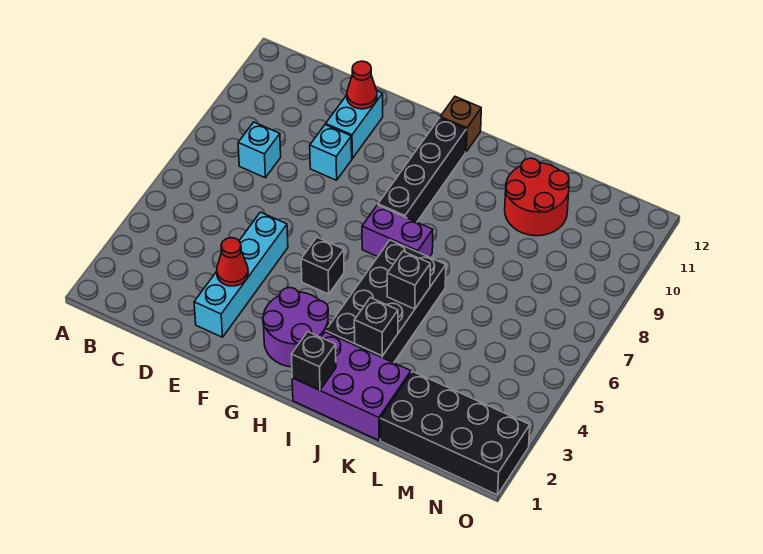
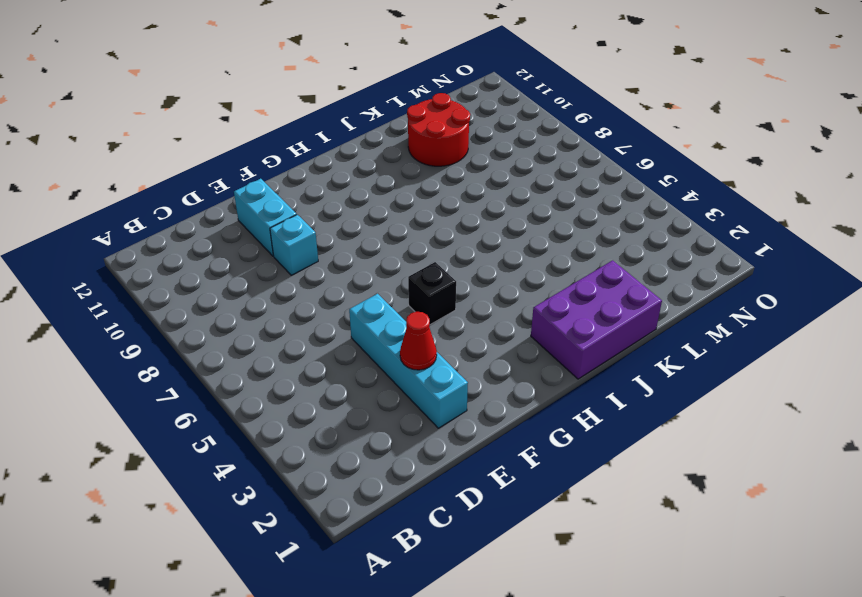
none -> cyan brick C8 level 1
none -> purple round brick G2:H3 level 1
none -> purple brick H7:I7 level 1

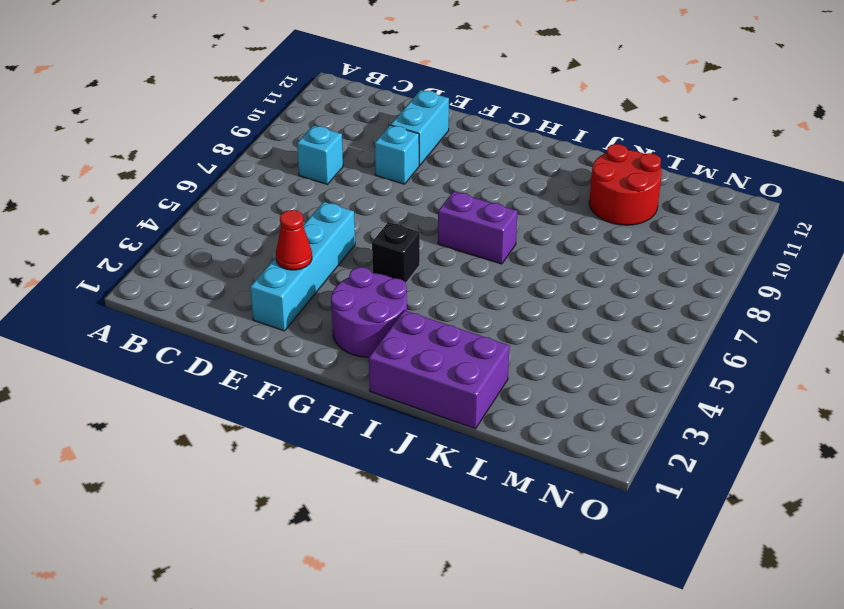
none -> black brick H8:H11 level 1
none -> brown brick H12 level 1
none -> black brick I3:J6 level 1

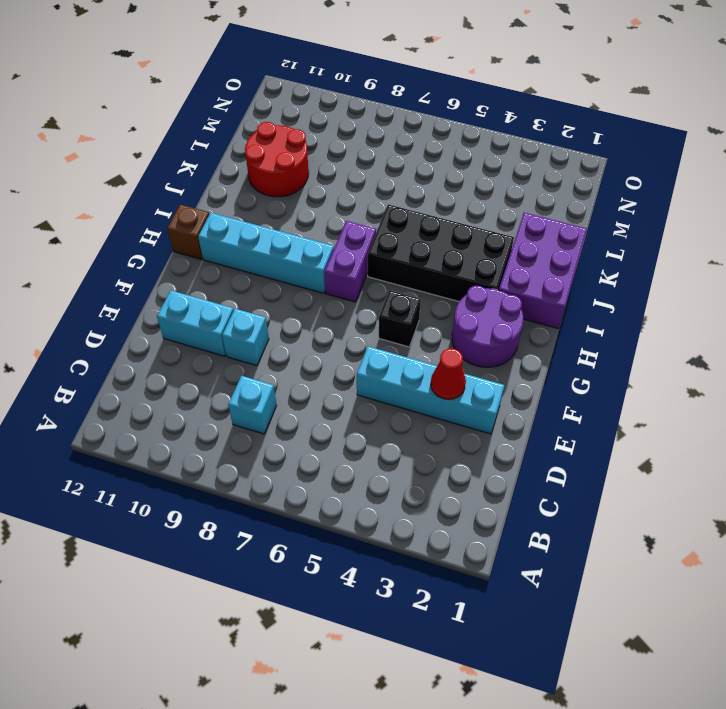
cyan brick H8:H11 level 1 -> black brick H8:H11 level 1
none -> black brick L1:O2 level 1
none -> red cone E11 level 2
none -> black brick I1 level 2

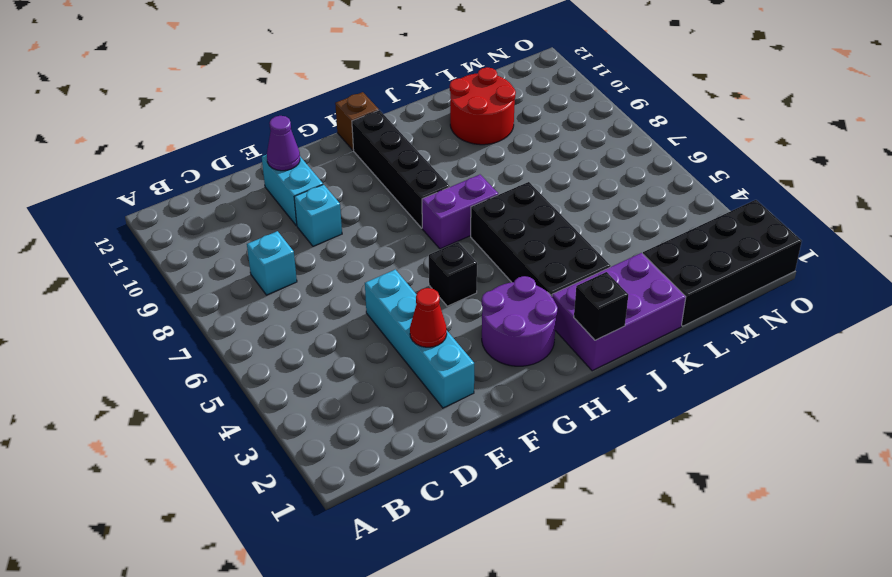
purple cone E11 level 2 -> red cone E11 level 2
none -> black brick J3 level 2
none -> black brick J5 level 2

